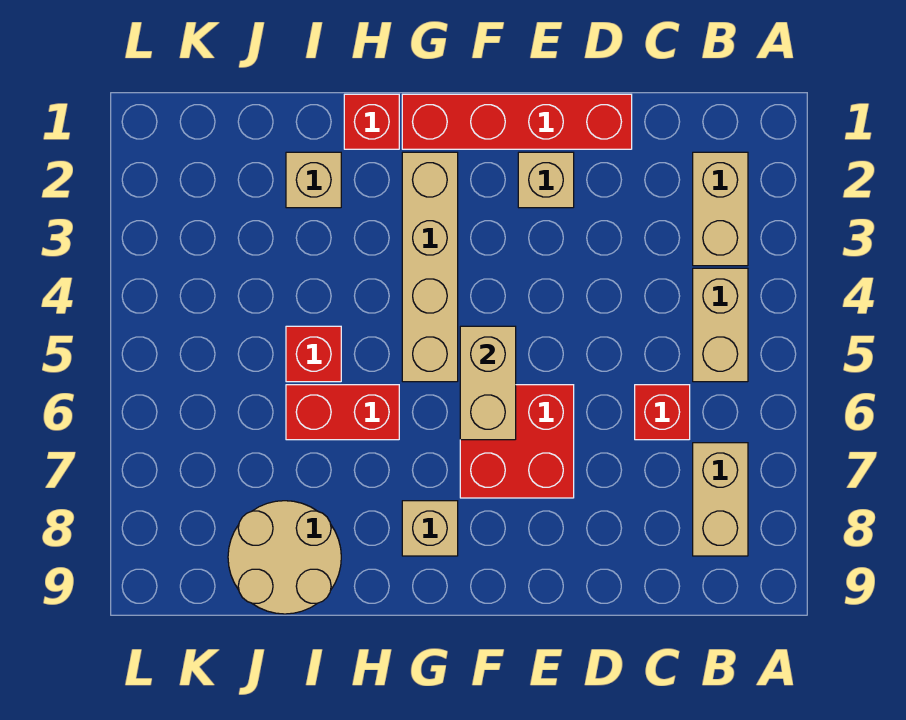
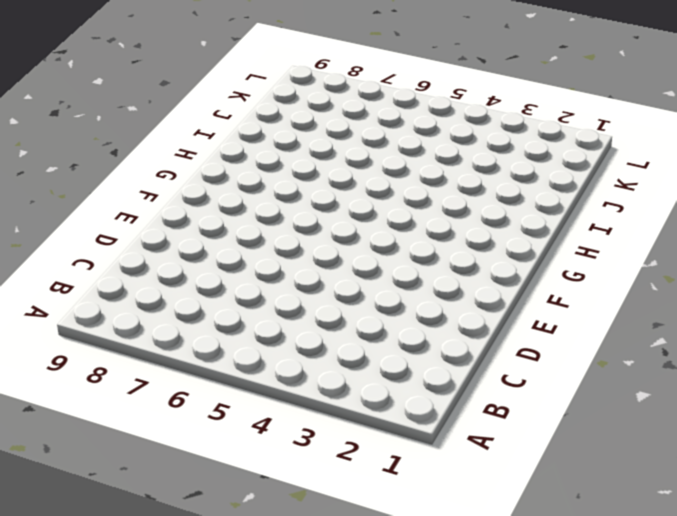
none -> tan brick B2:B3 level 1
none -> tan brick B4:B5 level 1
none -> tan brick B7:B8 level 1

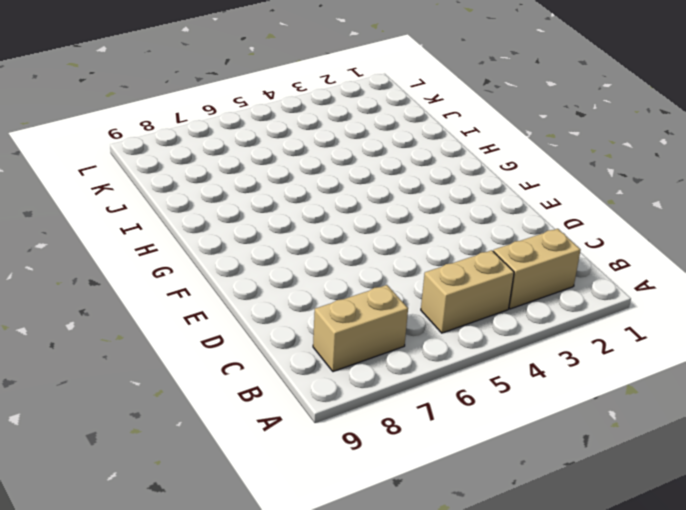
none -> red brick C6 level 1
none -> red brick D1:G1 level 1
none -> tan brick E2 level 1

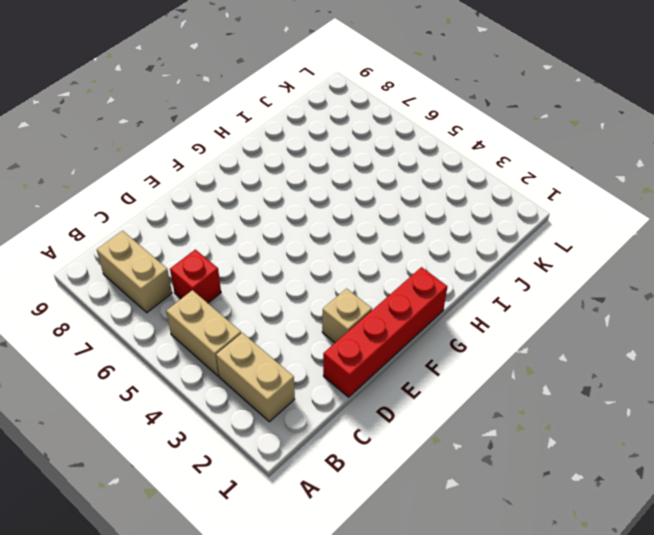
none -> red brick E6:F7 level 1
none -> tan brick G2:G5 level 1
none -> tan brick G8 level 1

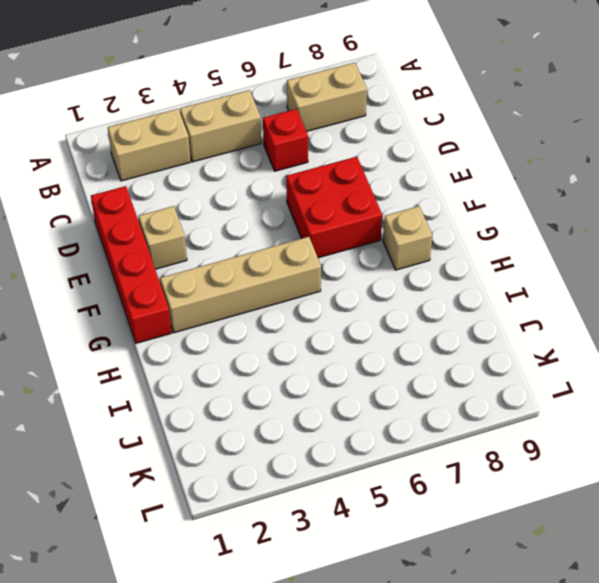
none -> red brick H1 level 1
none -> red brick H6:I6 level 1
none -> tan brick I2 level 1

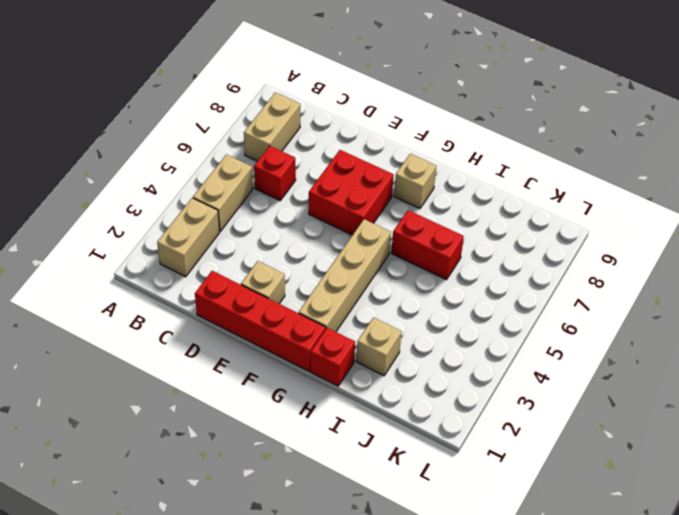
none -> red brick I5 level 1
none -> tan round brick I8:J9 level 1
none -> tan brick F5:F6 level 2

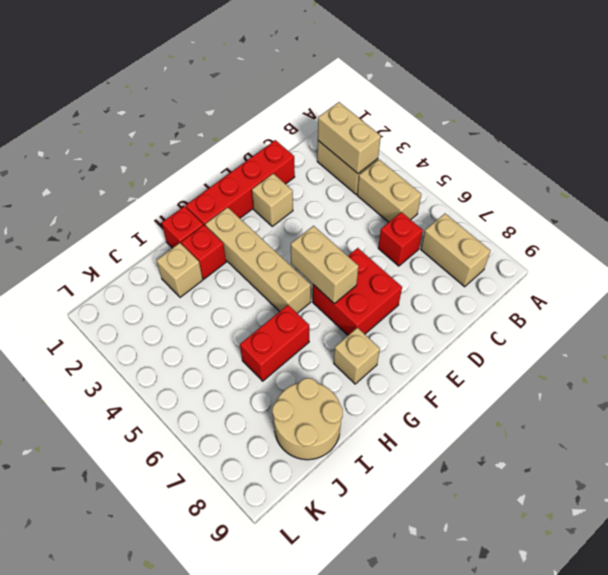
tan brick B2:B3 level 2 -> none
red brick H2 level 1 -> red brick I5 level 1

